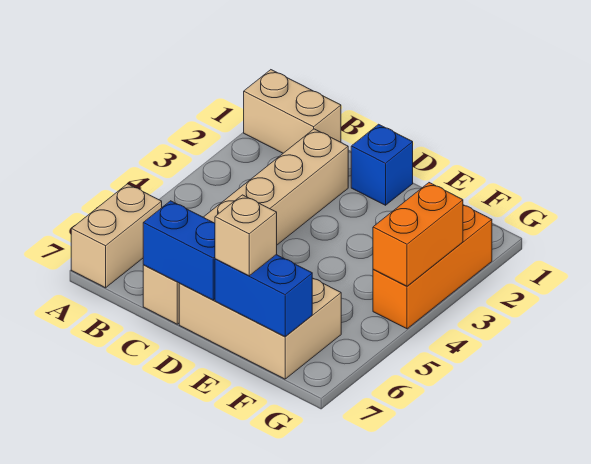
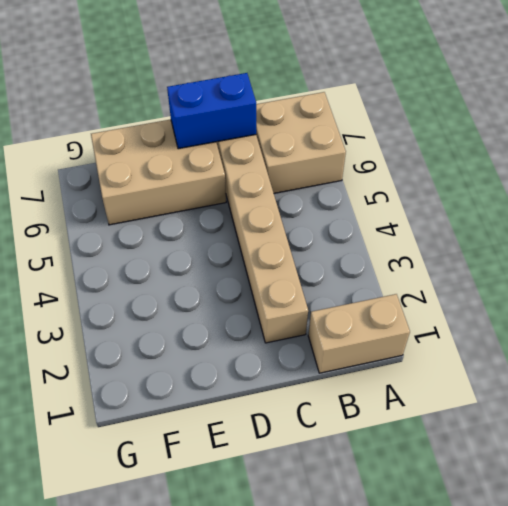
tan brick A6:B7 level 1 -> tan brick A6:A7 level 1
none -> blue brick D1 level 1
none -> orange brick G2:G4 level 1

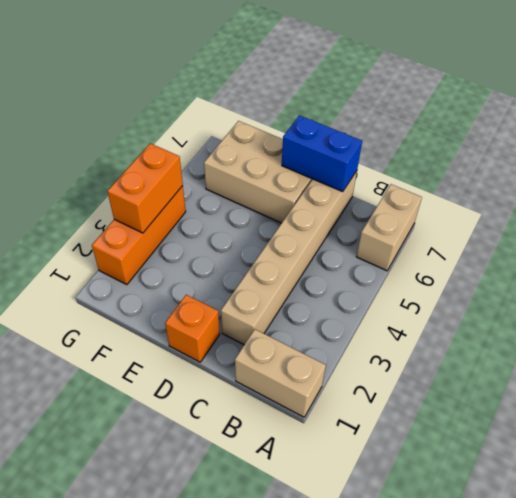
orange brick D1 level 1 -> blue brick D1 level 1
none -> blue brick E7:F7 level 2
none -> tan brick E7 level 3

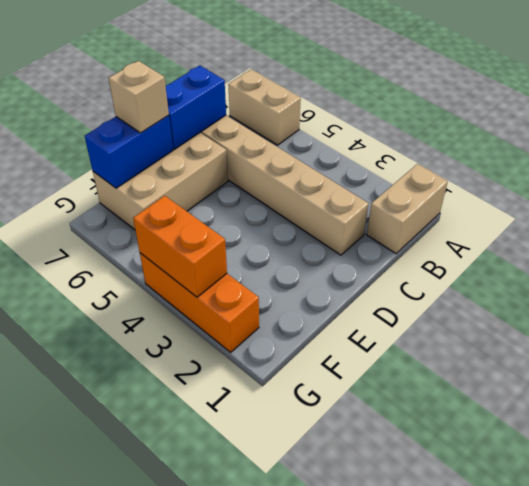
none -> blue brick D1 level 1

